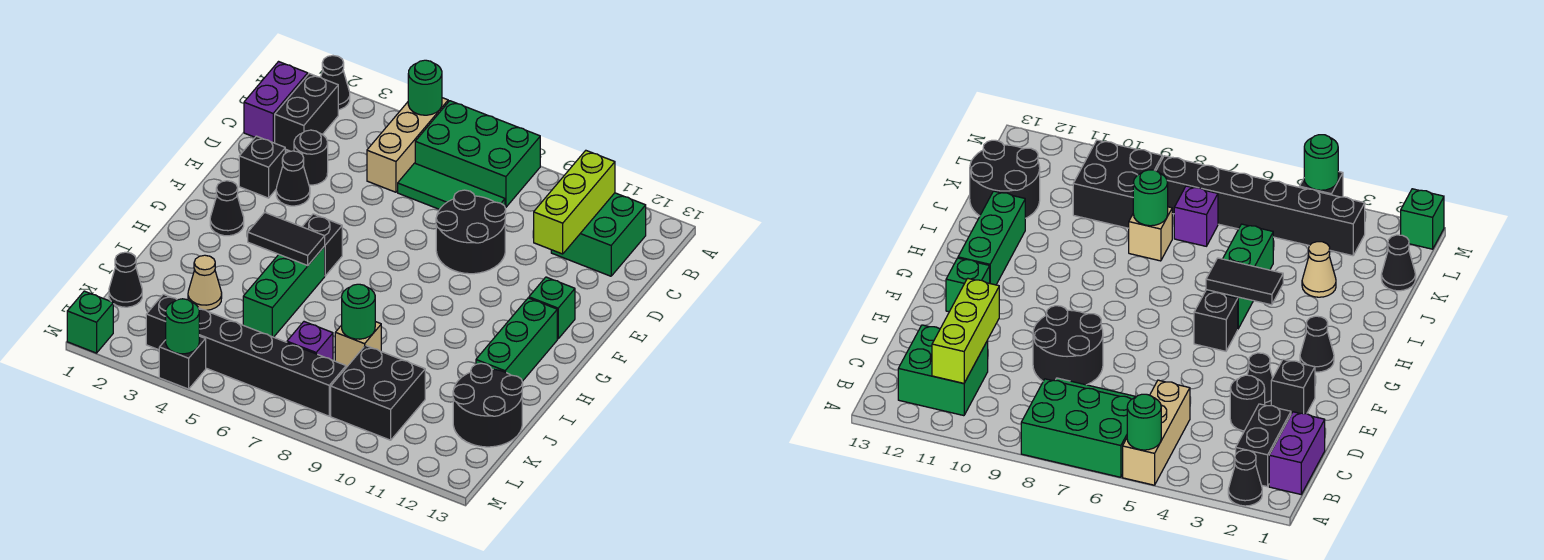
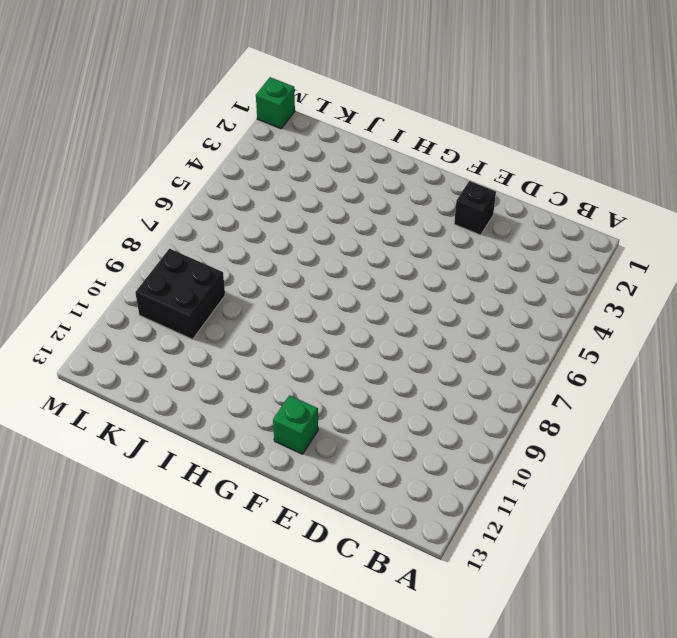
none -> black cone A2 level 1
none -> tan brick A5:C5 level 1
none -> green brick A6:B8 level 1
none -> purple brick B1:C1 level 1

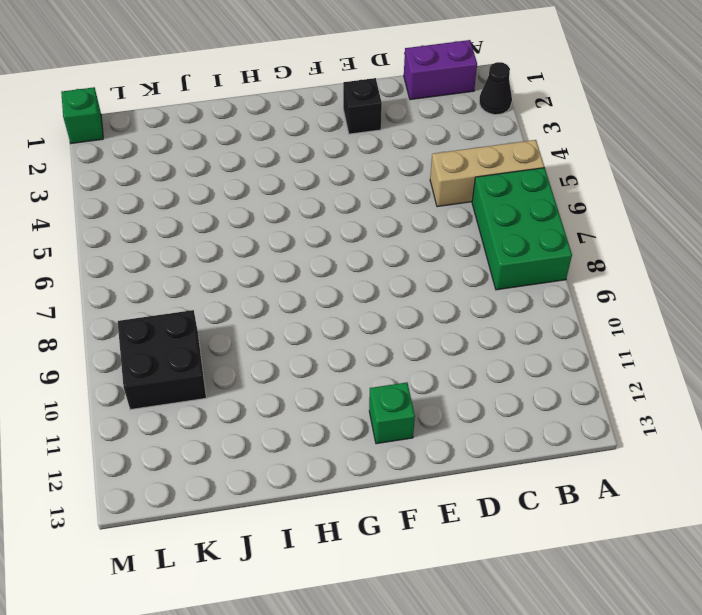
none -> black brick B2:C2 level 1
none -> green brick B11:C12 level 1
none -> green tile C6:C8 level 1
none -> black round brick D3 level 1

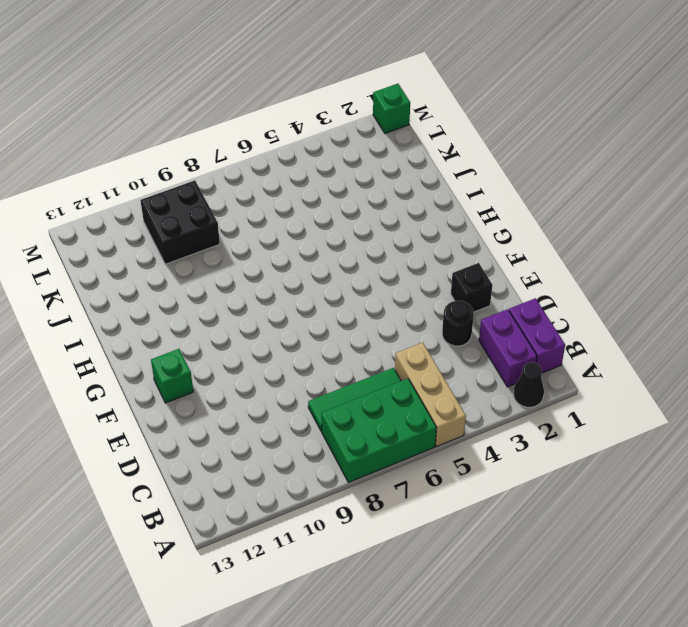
purple brick B2:C2 level 1 -> black brick B2:C2 level 1
none -> green brick B11:C12 level 1
none -> black round brick D8:E9 level 1
none -> black cone E3 level 1
none -> black cone G2 level 1

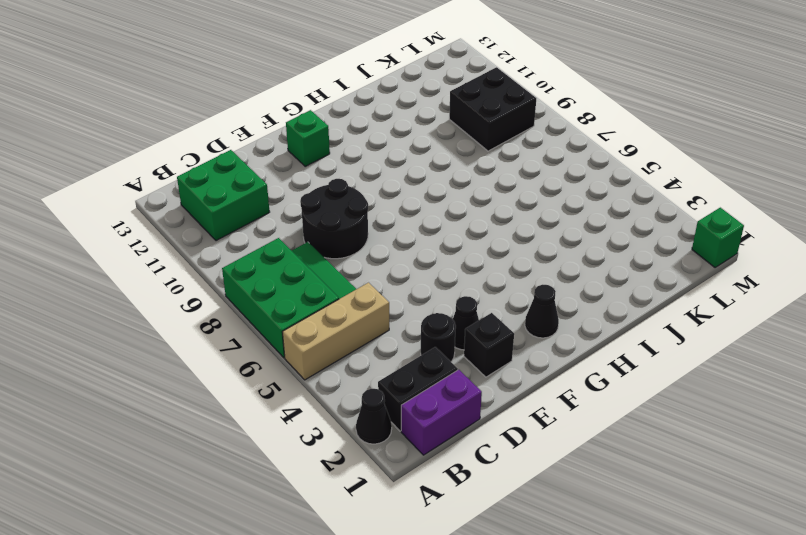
none -> black brick G5 level 1
none -> green brick G12:I12 level 1
none -> green brick H5:J5 level 1
none -> tan cone J3 level 1

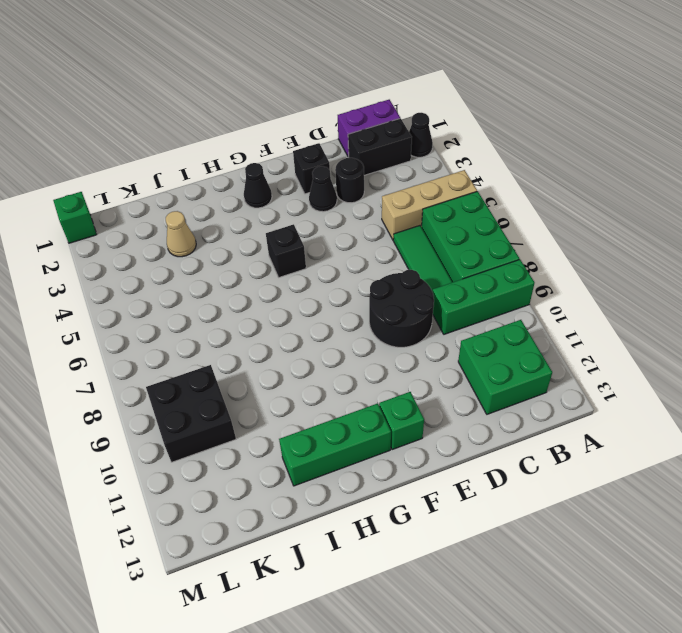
green brick A9:C9 level 1 -> green brick H5:J5 level 1
none -> tan brick J8 level 1
none -> black round brick J12:K13 level 1
none -> black cone K1 level 1
none -> purple brick K7 level 1

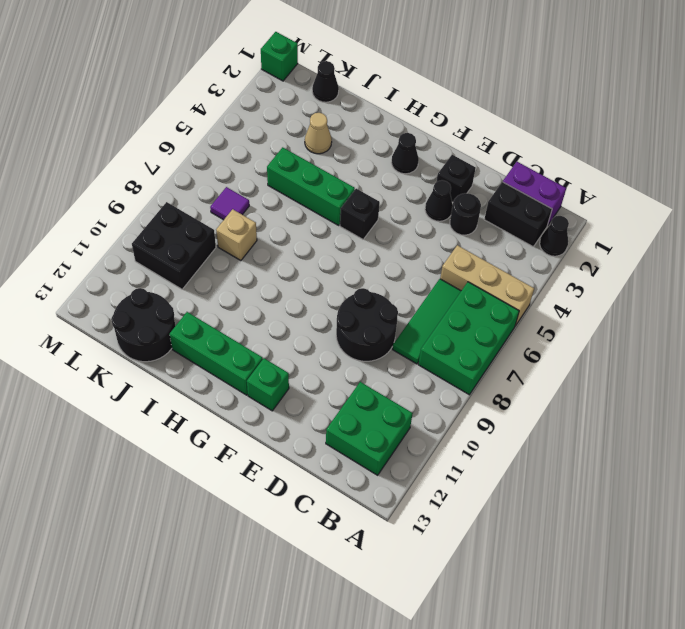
purple tile K7 level 1 -> purple brick K7 level 1
none -> black brick L3:L8 level 1
none -> black brick M4 level 1
none -> green round brick A5 level 2
none -> lime brick B11:D11 level 2

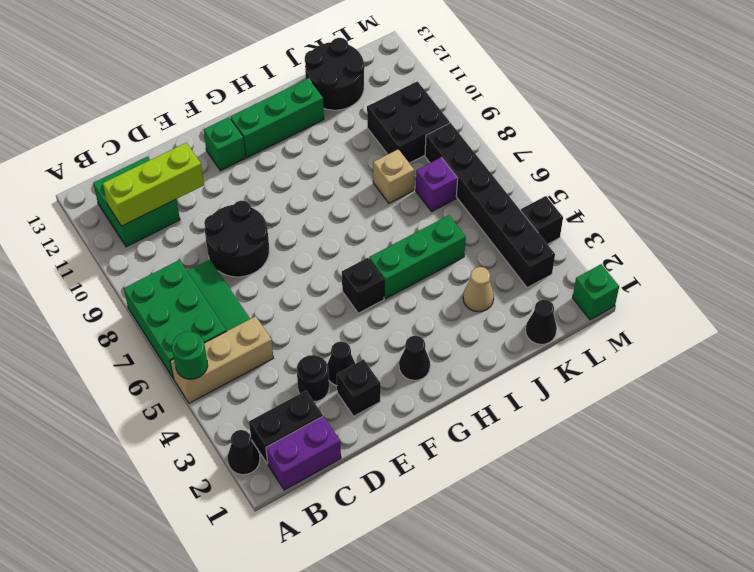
none -> black tile H4:H5 level 2
none -> green round brick J8 level 2
none -> green round brick M4 level 2

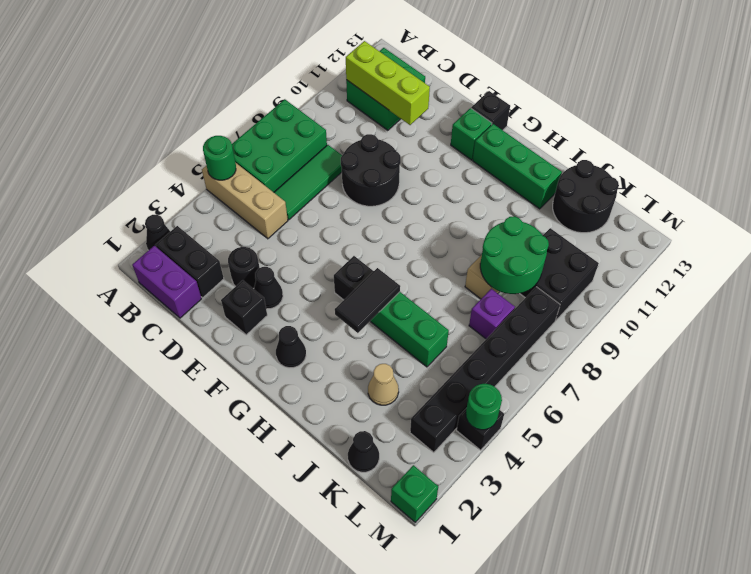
black brick F13 level 1 -> none
green round brick J8:K9 level 2 -> green round brick J8 level 2

